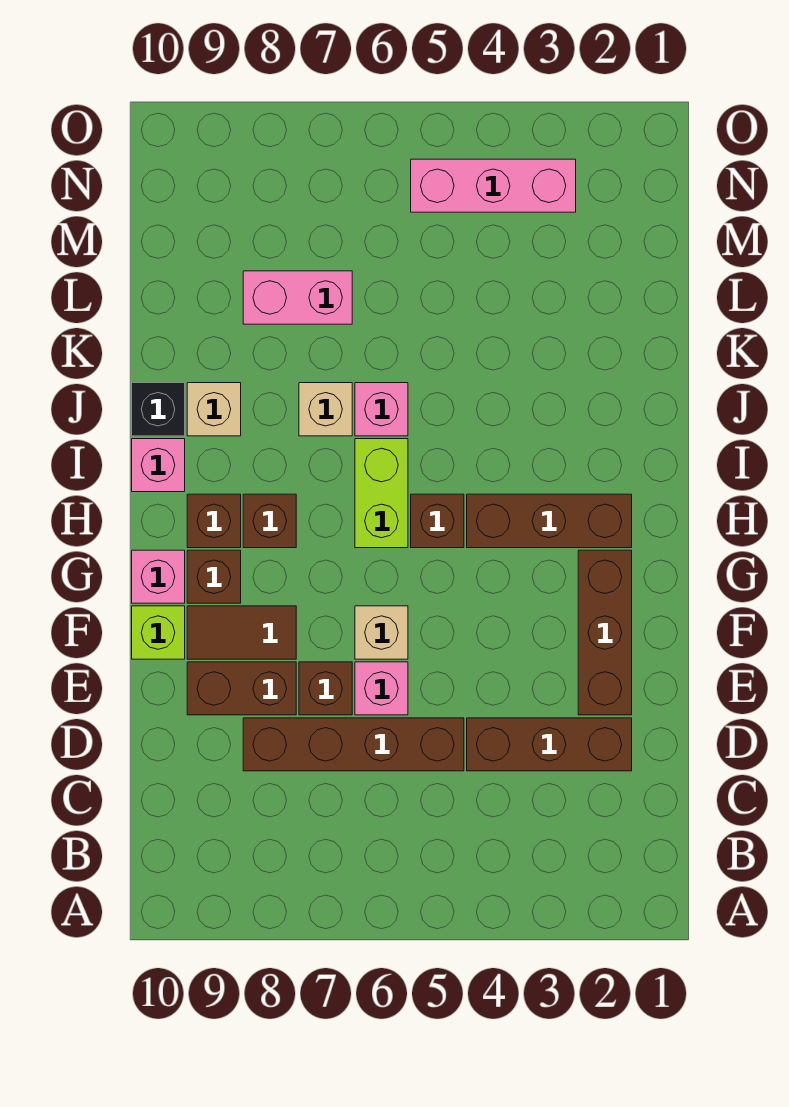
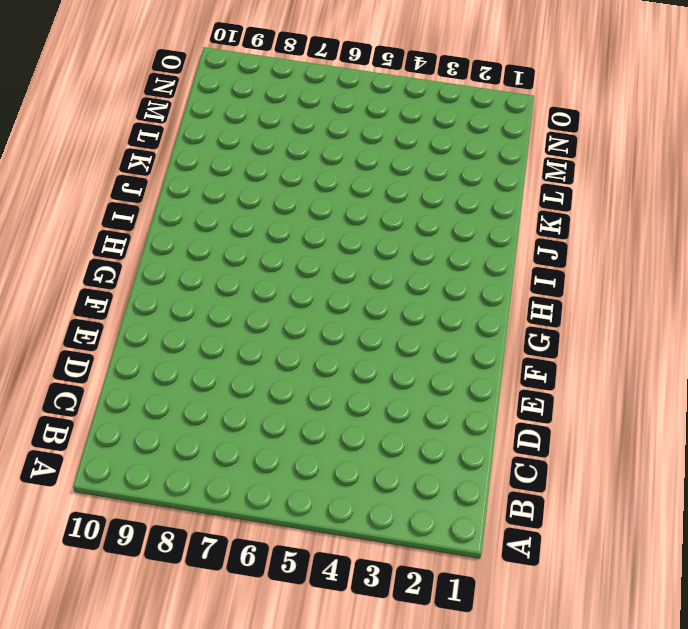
none -> brown brick D2:D4 level 1
none -> brown brick D5:D8 level 1
none -> brown brick E2:G2 level 1

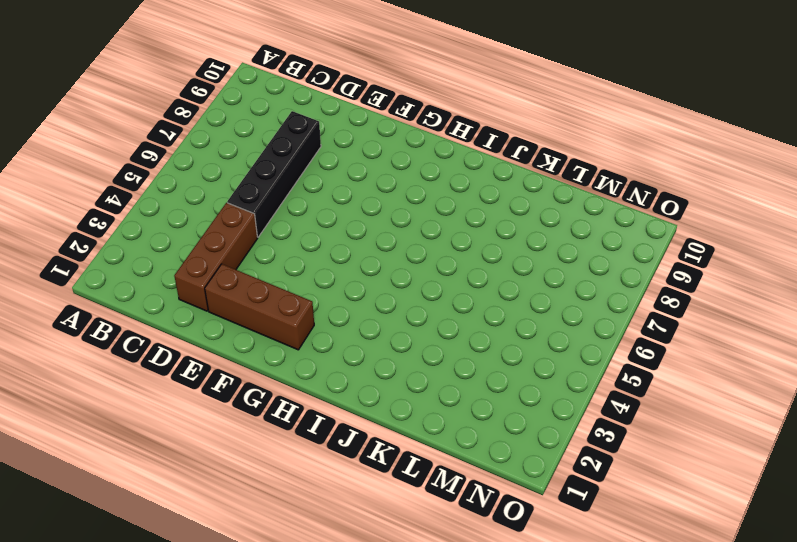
black brick D5:D8 level 1 -> brown brick D5:D8 level 1
none -> pink brick E6 level 1
none -> brown brick E7 level 1
none -> brown brick E8:E9 level 1

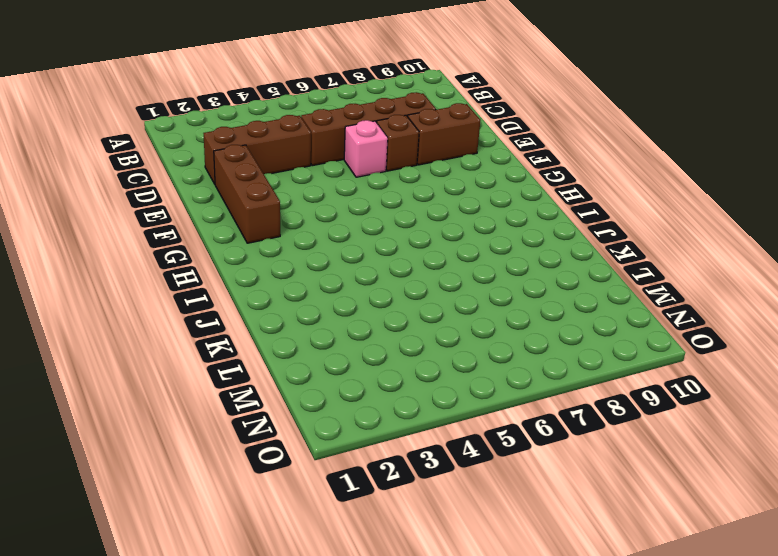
none -> tan brick F6 level 1
none -> brown tile F8:F9 level 1
none -> lime brick F10 level 1

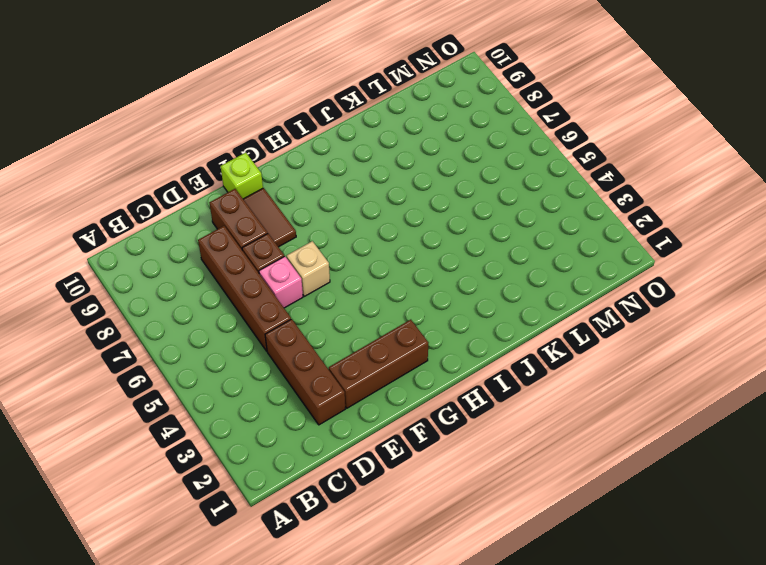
none -> brown brick G9 level 1
none -> pink brick G10 level 1
none -> brown brick H2:H4 level 1

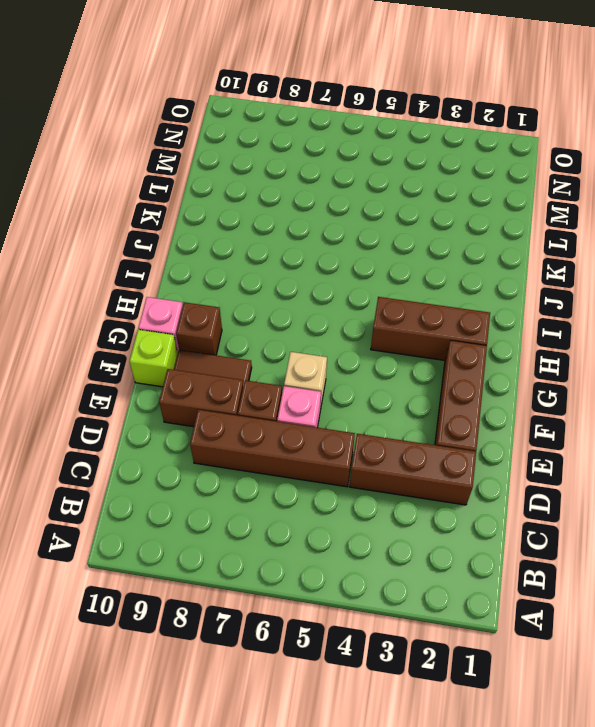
none -> brown brick H5 level 1
none -> lime brick H6:I6 level 1
none -> brown brick H8 level 1

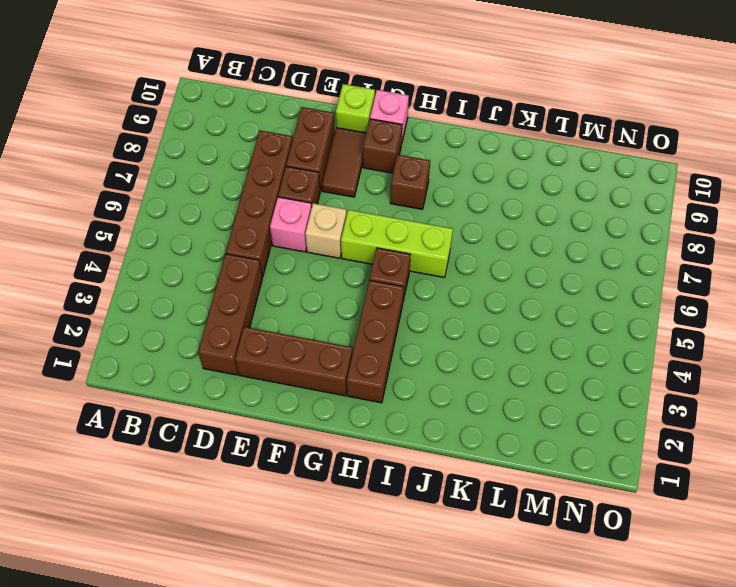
lime brick G6:I6 level 1 -> lime brick H6:I6 level 1
none -> brown brick H9 level 1
none -> pink brick I10 level 1
none -> pink brick J6 level 1

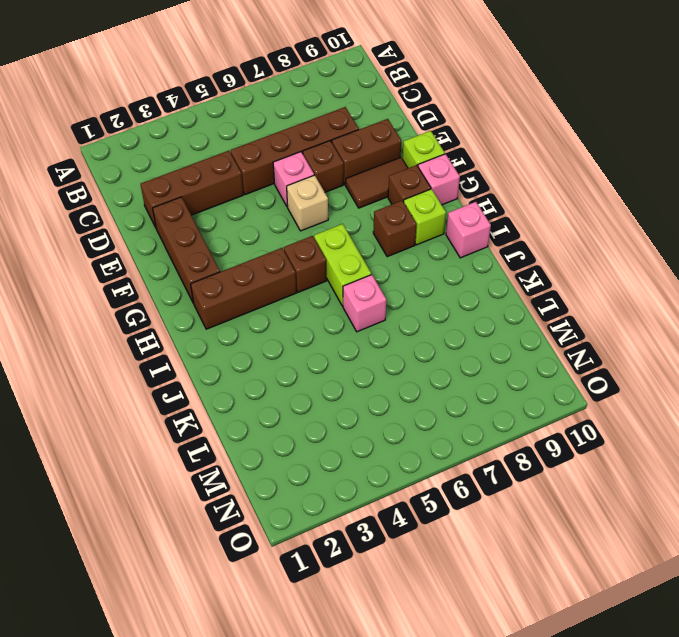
lime brick H9 level 1 -> brown brick H9 level 1
none -> tan brick J7 level 1
none -> tan brick J9 level 1
none -> black brick J10 level 1

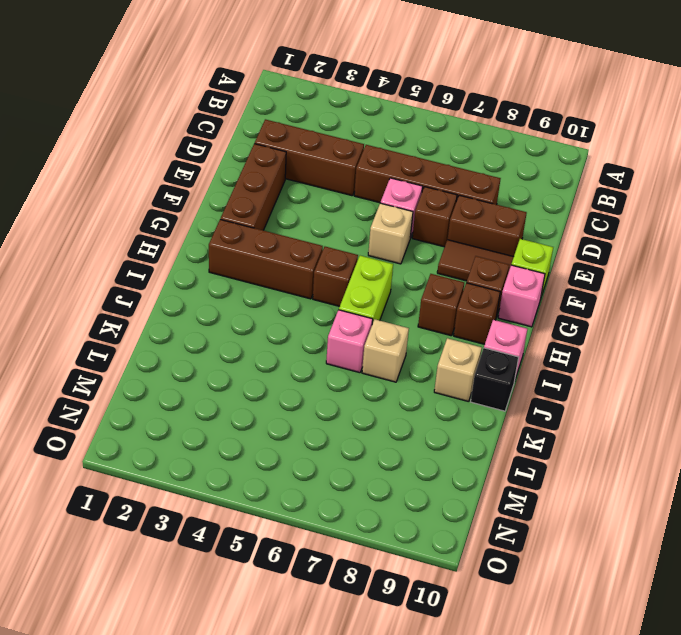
none -> pink brick L7:L8 level 1
none -> pink brick N3:N5 level 1

